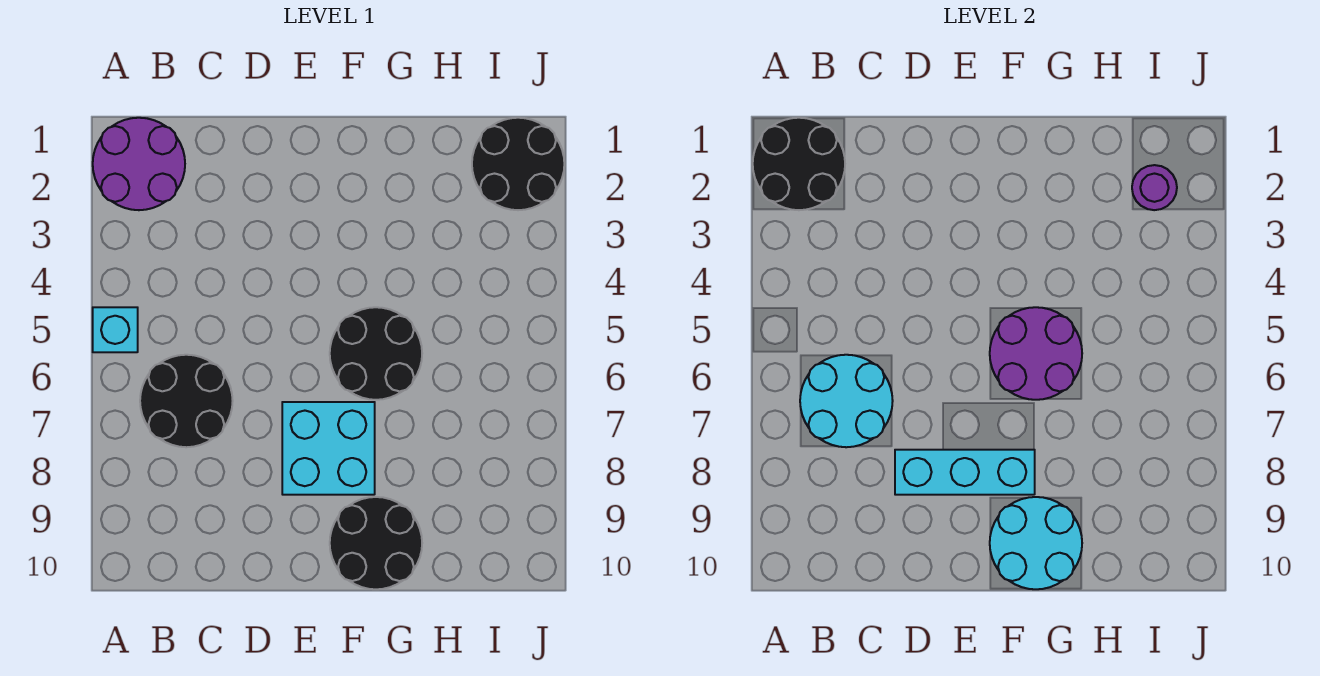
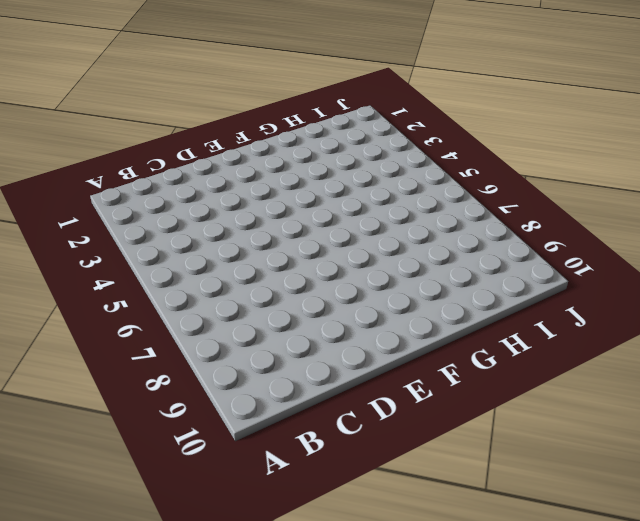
none -> purple round brick A1:B2 level 1
none -> cyan brick A5 level 1
none -> black round brick B6:C7 level 1

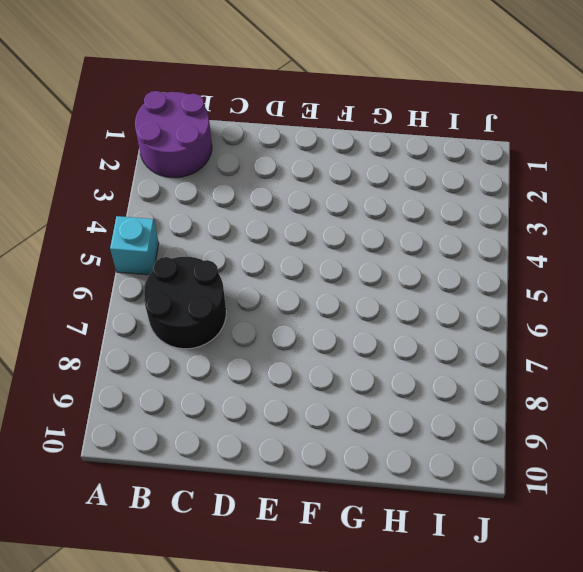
none -> cyan brick E7:F8 level 1
none -> black round brick F5:G6 level 1
none -> black round brick F9:G10 level 1

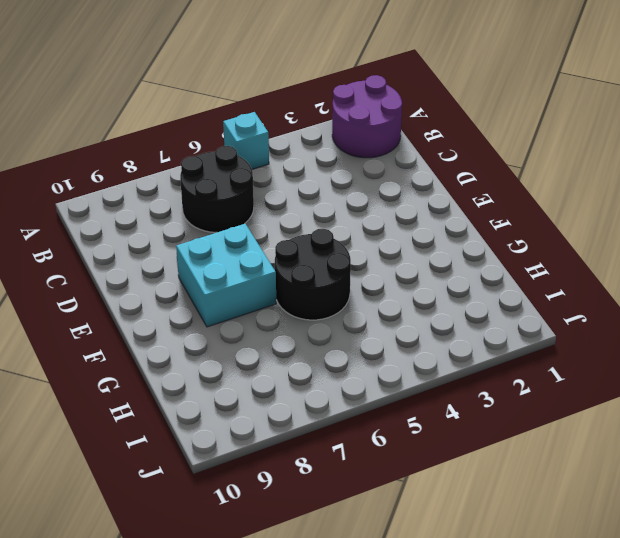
none -> black round brick F9:G10 level 1
none -> black round brick I1:J2 level 1
none -> black round brick A1:B2 level 2

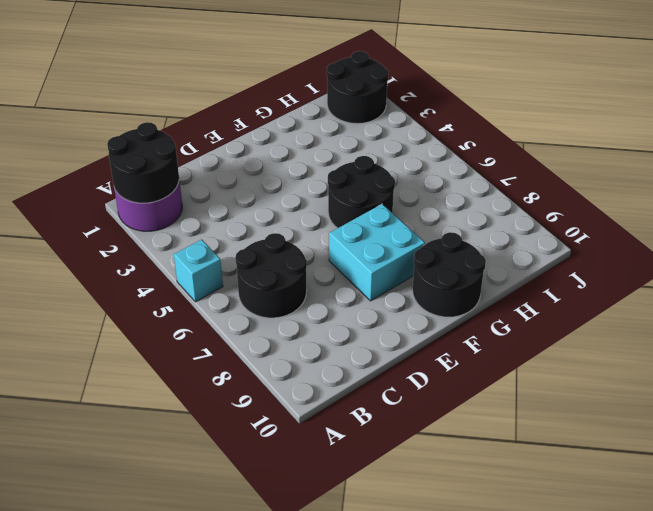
none -> cyan round brick B6:C7 level 2
none -> cyan brick D8:F8 level 2
none -> purple round brick F5:G6 level 2

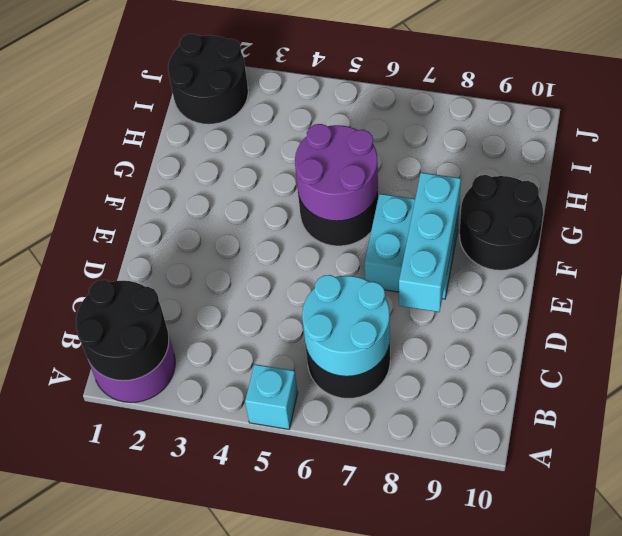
none -> cyan round brick F9:G10 level 2
none -> purple round brick I2 level 2

